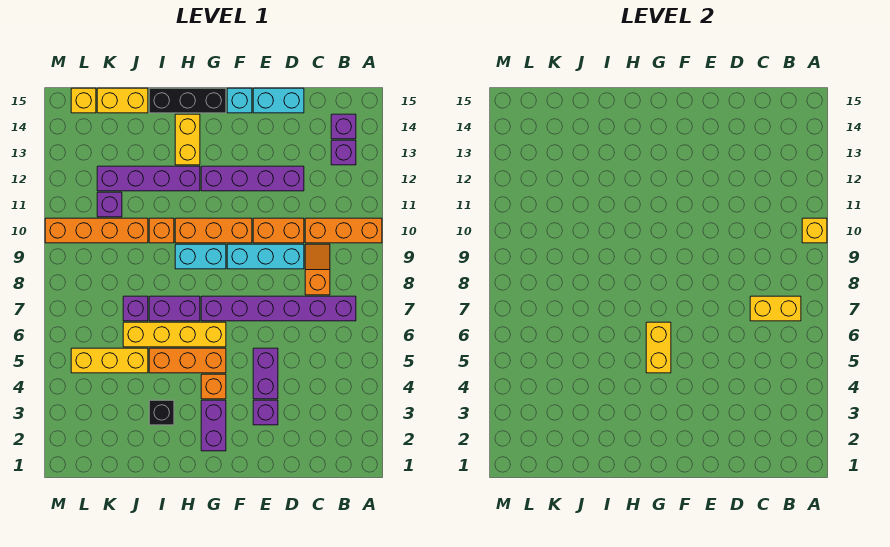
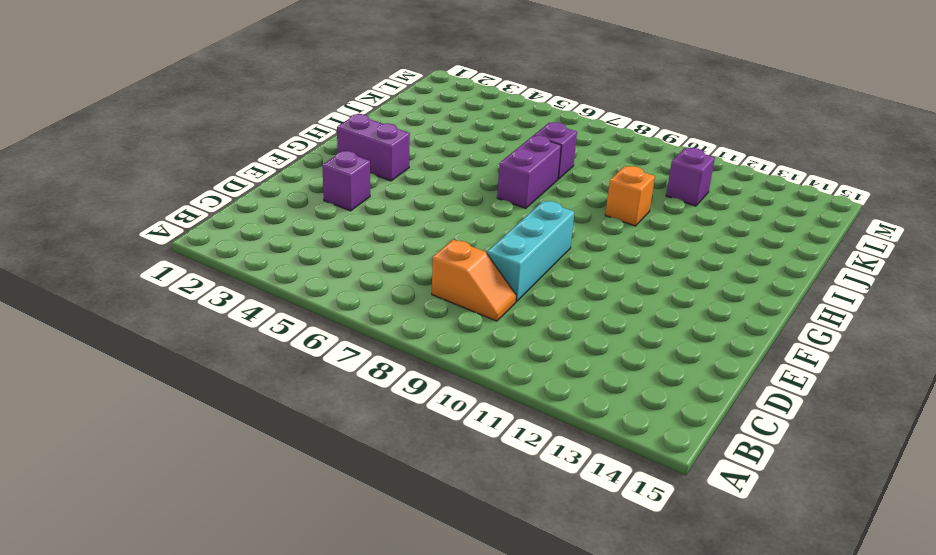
none -> orange brick A10:C10 level 1
none -> purple brick B7:G7 level 1
none -> purple brick B13 level 1
none -> purple brick B14 level 1

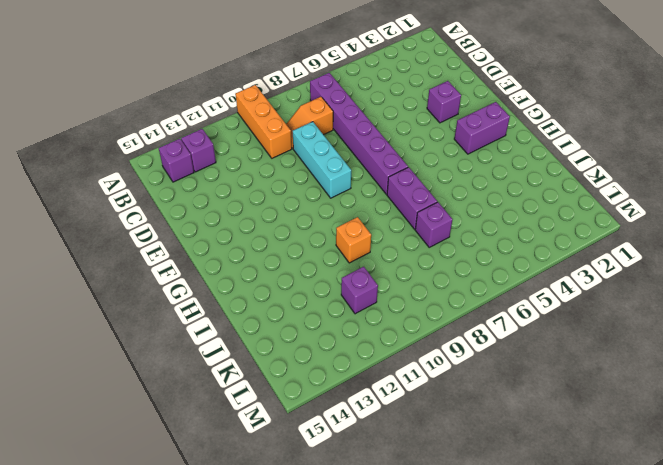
none -> orange brick D10:E10 level 1
none -> purple brick D12:G12 level 1
none -> cyan brick D15:E15 level 1
none -> purple brick E4:E5 level 1

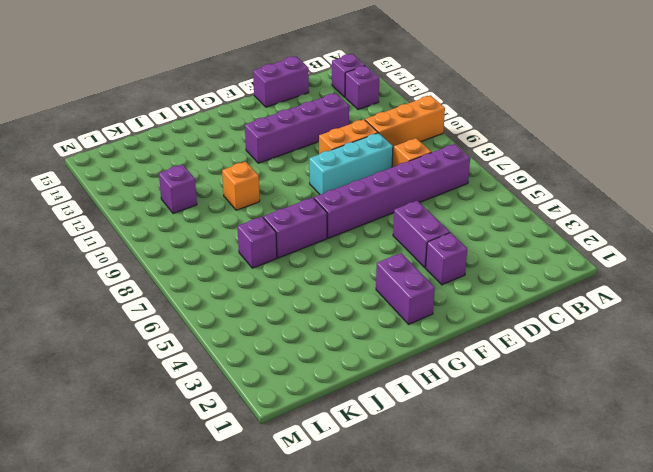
purple brick D15:E15 level 1 -> cyan brick D15:E15 level 1
none -> orange brick F10:H10 level 1
none -> cyan brick F15 level 1
none -> orange brick G4 level 1
none -> orange brick G5:I5 level 1

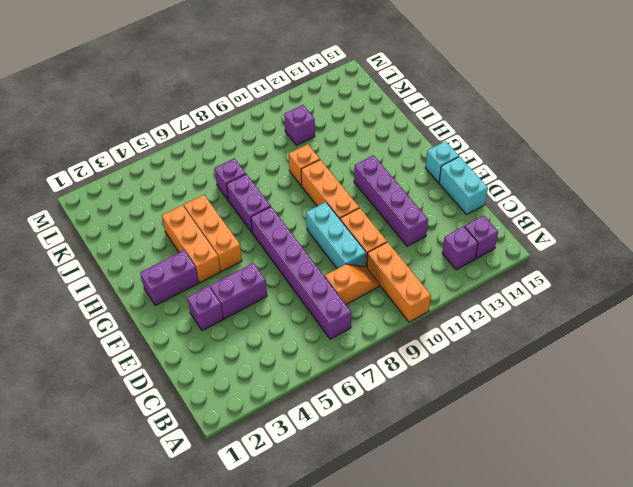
orange brick G4:I4 level 1 -> orange brick G4 level 1
none -> yellow brick G6:J6 level 1
none -> cyan brick G9:H9 level 1
none -> black brick G15:I15 level 1
none -> purple brick H12:K12 level 1

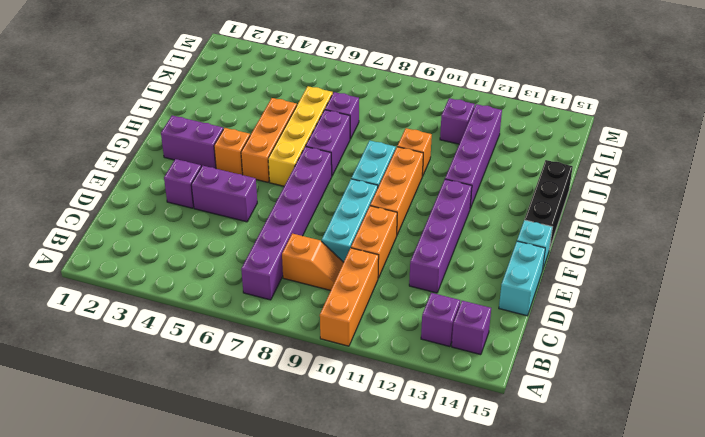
none -> yellow brick H13:H14 level 1
none -> black brick I3 level 1
none -> yellow brick J5:L5 level 1
none -> orange brick J10:M10 level 1

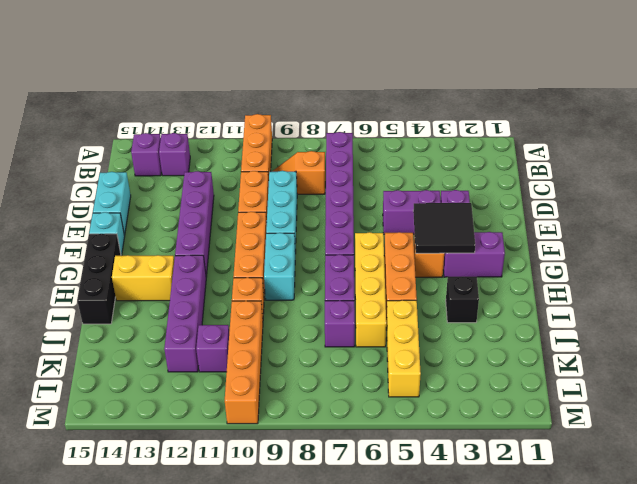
black tile F3:G4 level 2 -> none
none -> yellow brick J15:K15 level 1
none -> yellow brick L15 level 1
none -> yellow brick A10 level 2
none -> yellow brick B7:C7 level 2

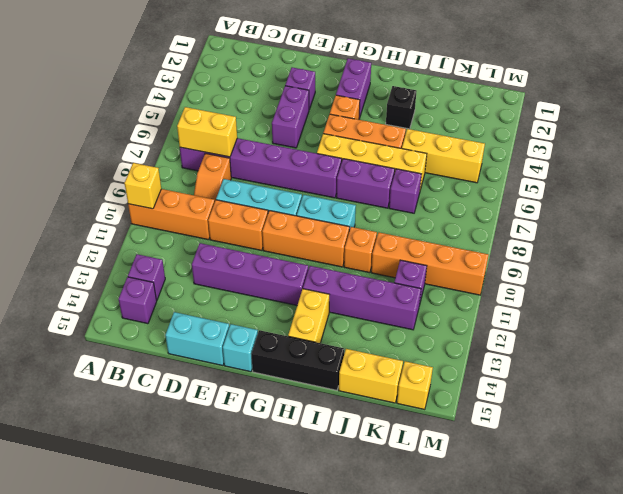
none -> yellow brick G5:G6 level 2

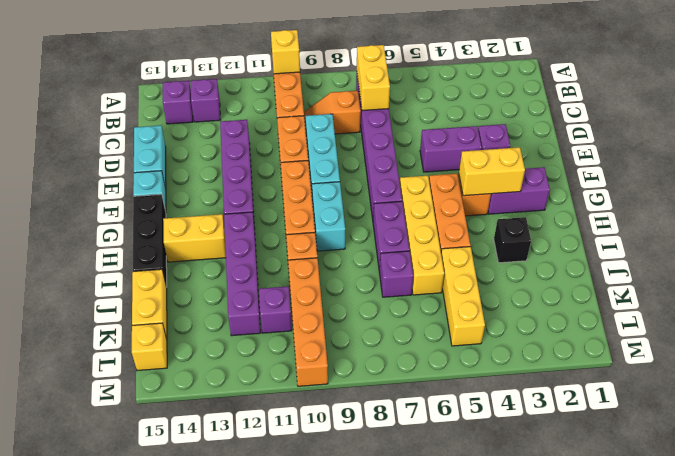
yellow brick G3:G4 level 2 -> yellow brick G5:G6 level 2

